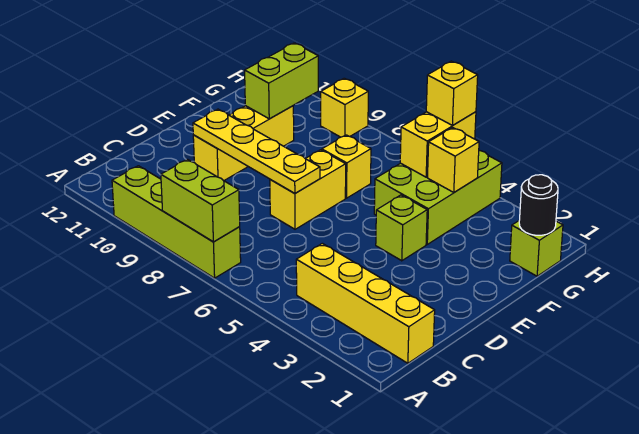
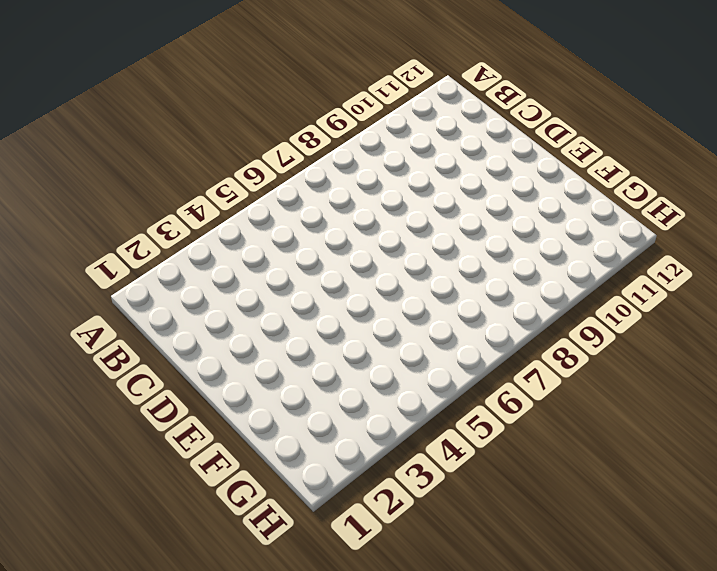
none -> lime brick A7:A10 level 1
none -> yellow brick B1:B4 level 1
none -> yellow brick D7:E7 level 1

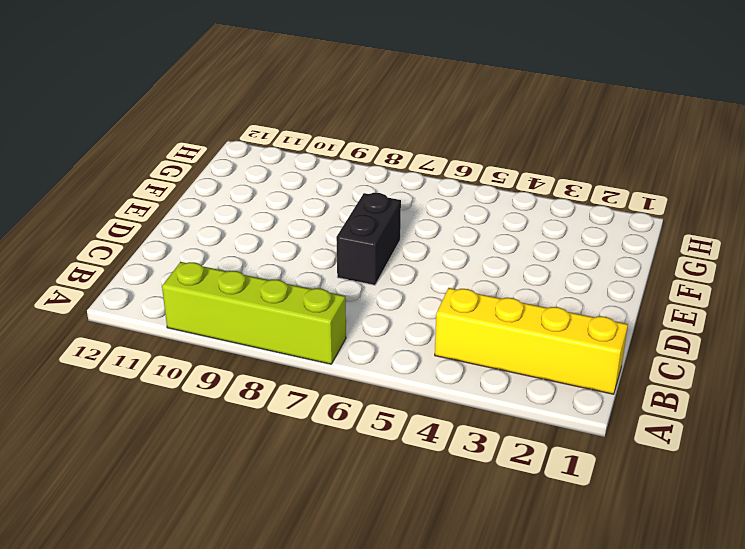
black brick D7:E7 level 1 -> yellow brick D7:E7 level 1
none -> yellow brick D10:F10 level 1
none -> lime brick E4 level 1
none -> lime brick F4:H5 level 1

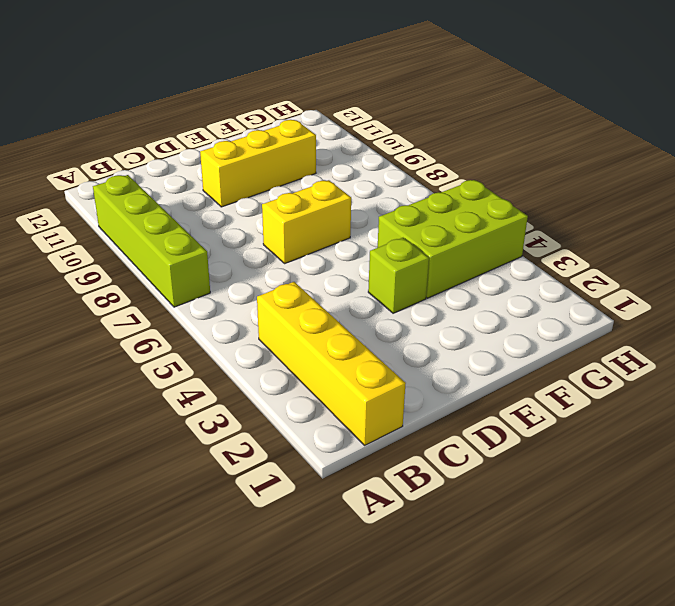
none -> yellow brick F7 level 1
none -> lime brick G1 level 1
none -> yellow brick H9 level 1

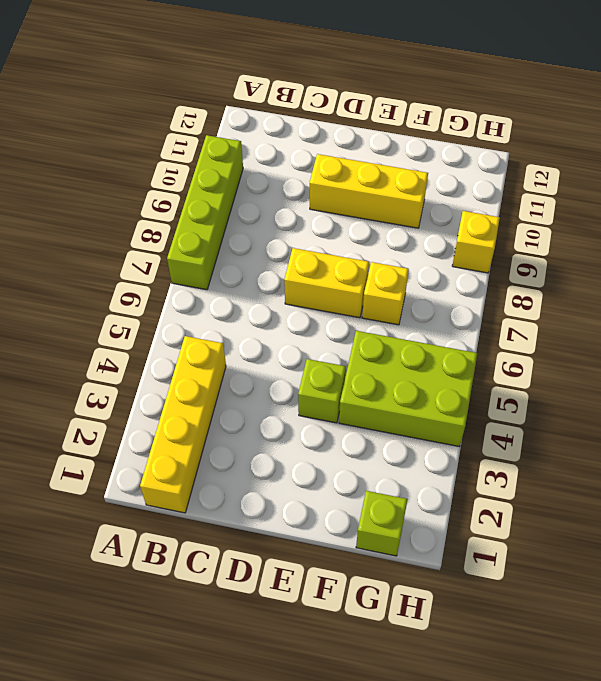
none -> lime brick A7:A8 level 2
none -> yellow plate D7:D10 level 2
none -> lime brick F10:G10 level 2

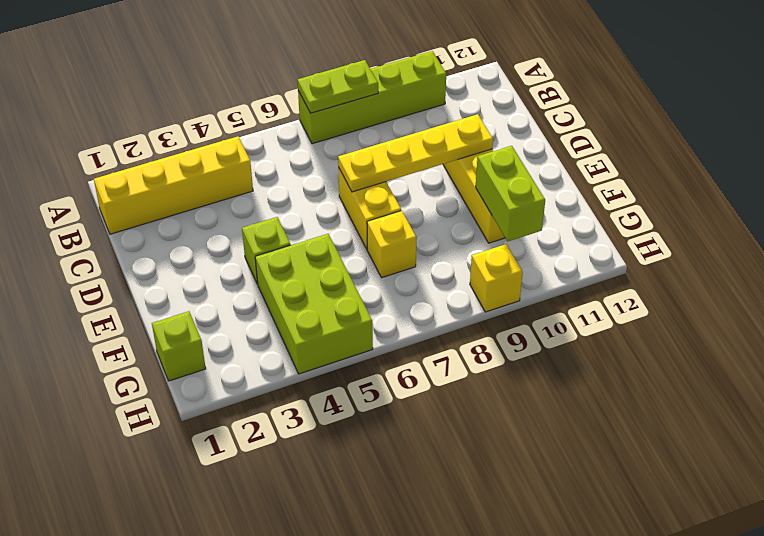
lime plate A7:A8 level 2 -> lime brick A7:A8 level 2
none -> black round brick G1 level 2
none -> yellow brick G4 level 2
none -> yellow brick G5:H5 level 2

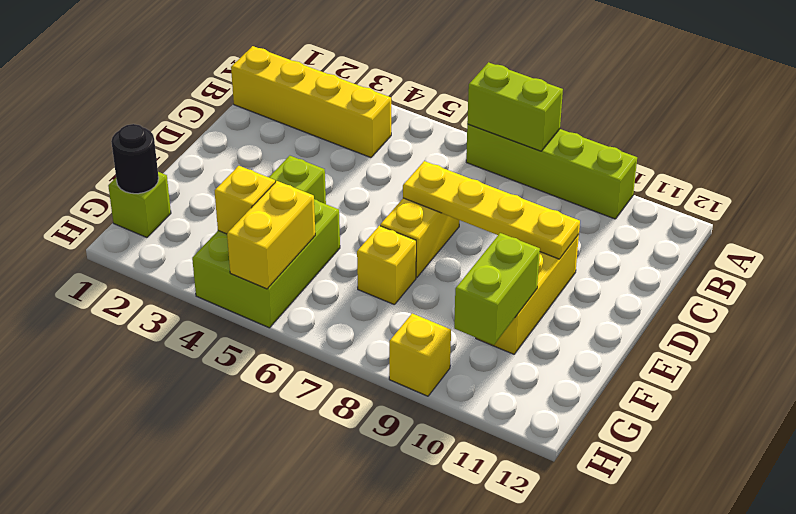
none -> yellow brick H5 level 3

